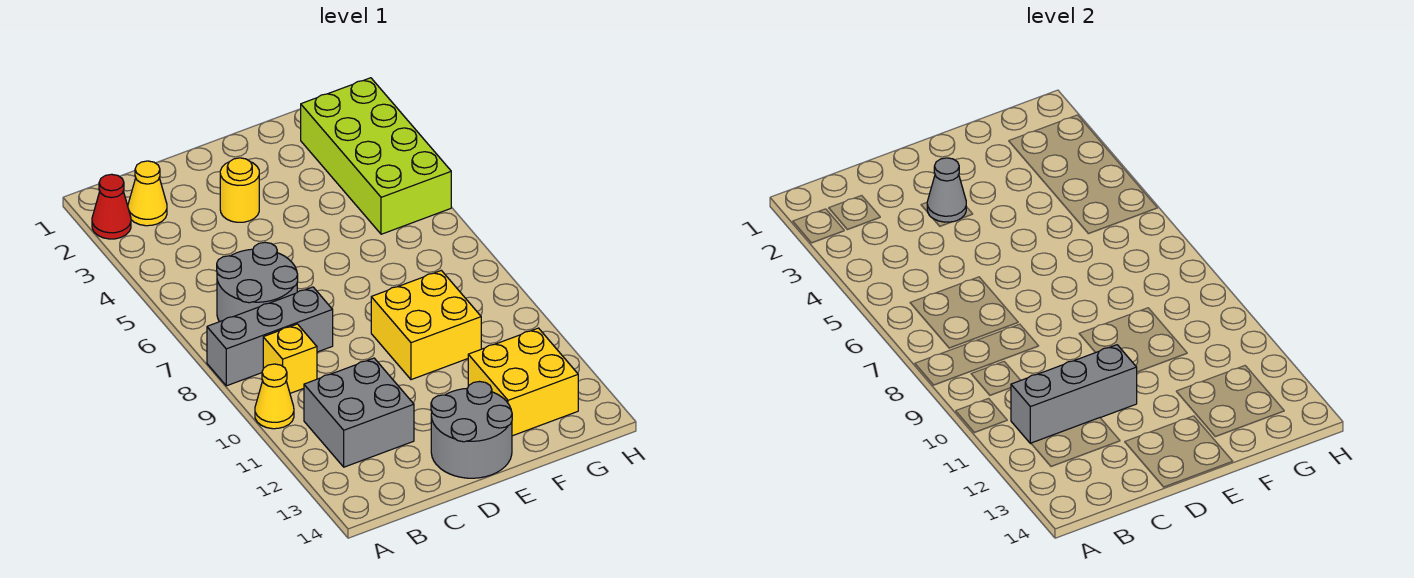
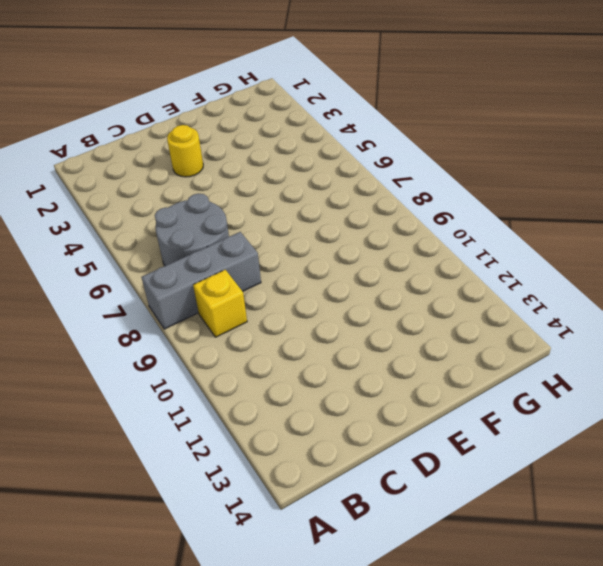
none -> red cone A2 level 1
none -> yellow cone A10 level 1
none -> yellow cone B2 level 1

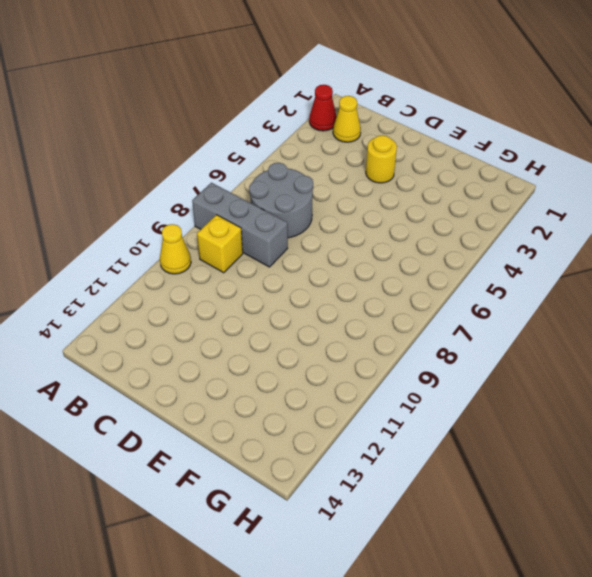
none -> grey brick B11:C12 level 1
none -> grey round brick D13:E14 level 1
none -> yellow brick E9:F10 level 1

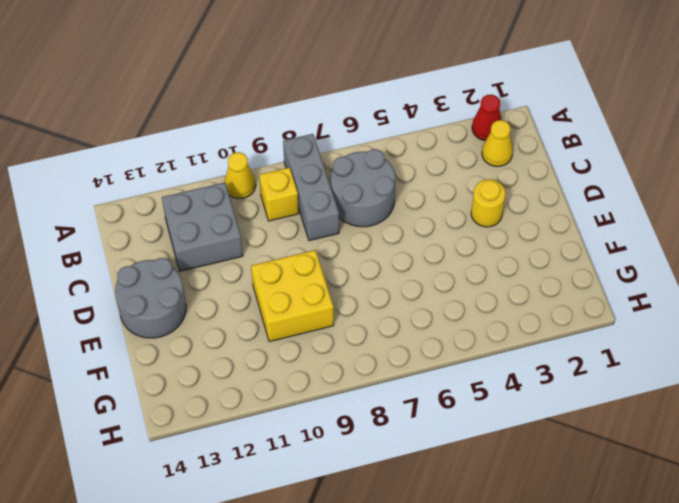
none -> yellow brick F12:G13 level 1
none -> lime brick G2:H5 level 1
none -> grey brick B11:D11 level 2

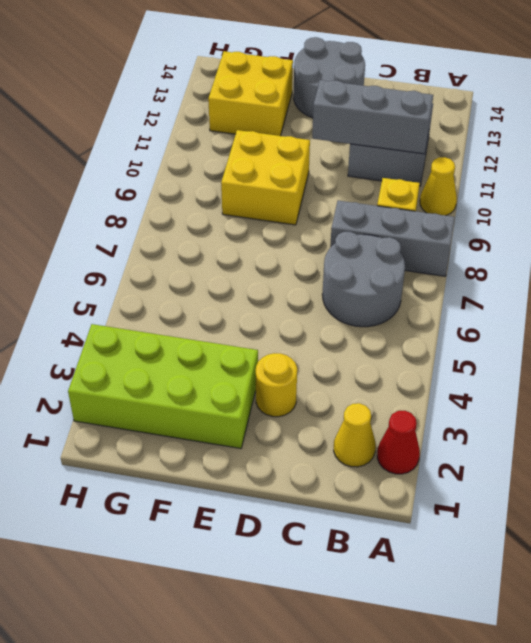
lime brick E2:H3 level 1 -> lime brick G2:H5 level 1
none -> grey cone D3 level 2

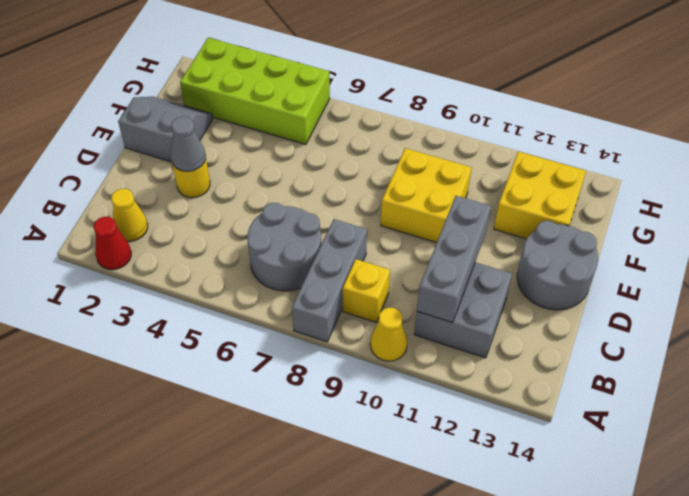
grey slope E1:F2 level 1 top E -> none

